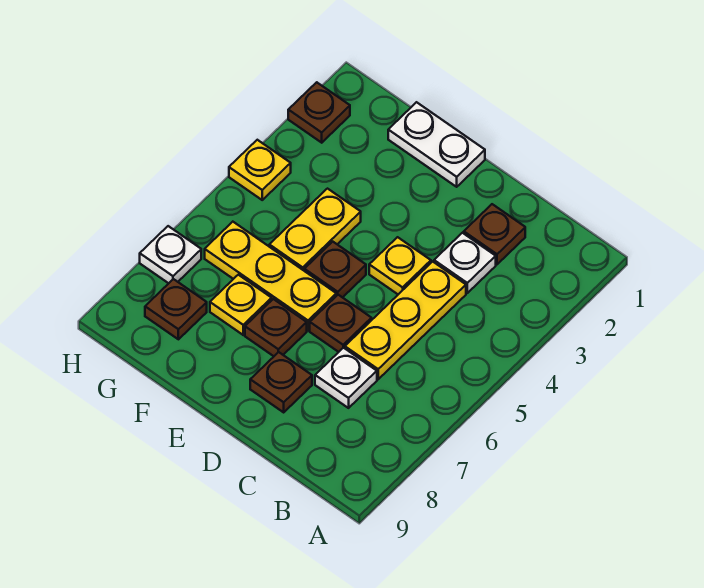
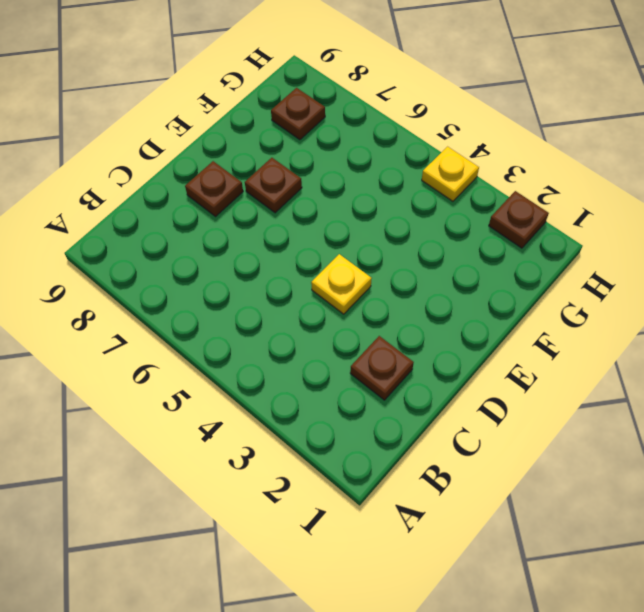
none -> white plate C3 level 1
none -> yellow plate C4:C6 level 1
none -> white plate C7 level 1

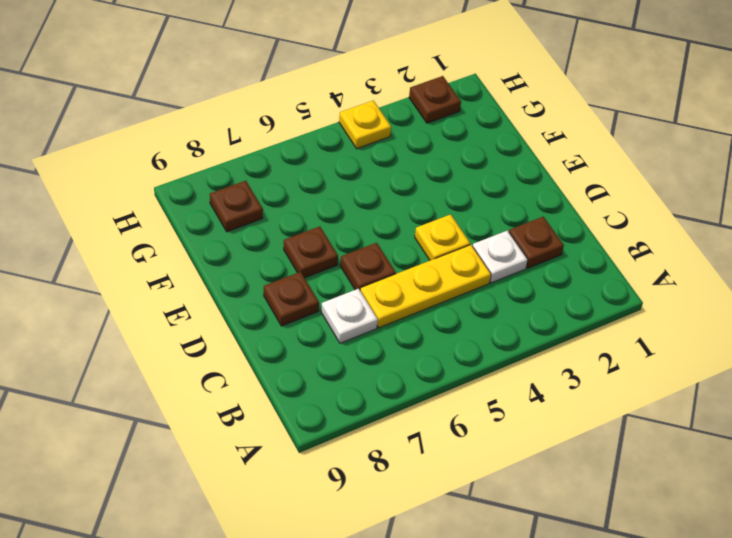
none -> white plate E1:F1 level 1
none -> brown plate E5 level 1
none -> yellow plate E6:G6 level 1

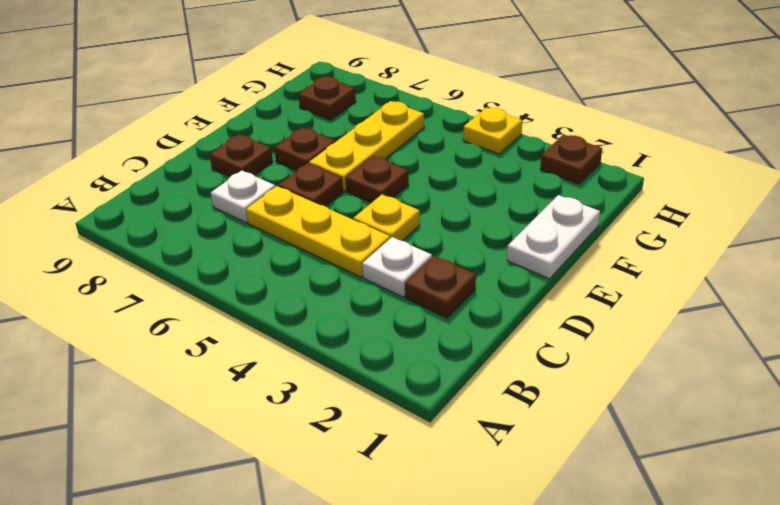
none -> yellow plate F4:F5 level 1
none -> yellow plate F7 level 1
none -> white plate H7 level 1

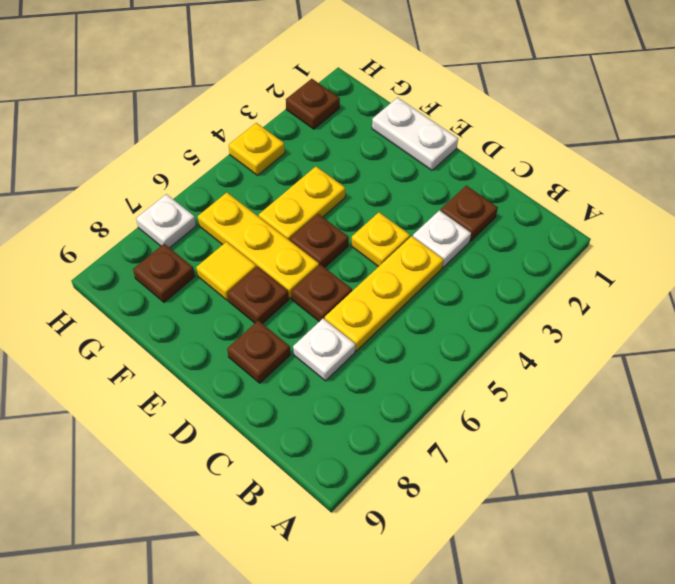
yellow tile F7 level 1 -> yellow plate F7 level 1

